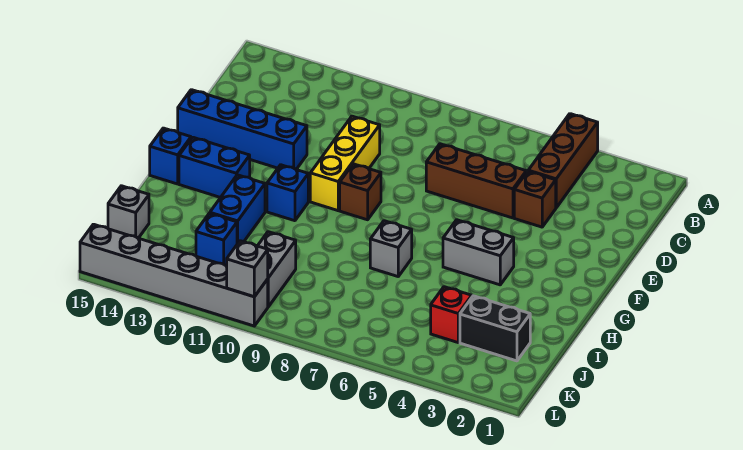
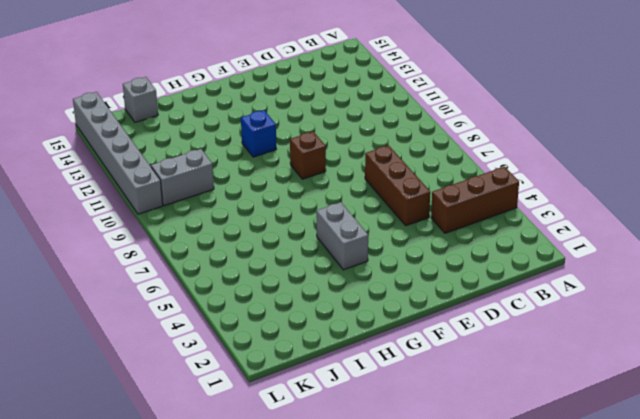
none -> brown brick D4 level 1
none -> yellow brick D10:F10 level 1
none -> blue brick E12:E15 level 1

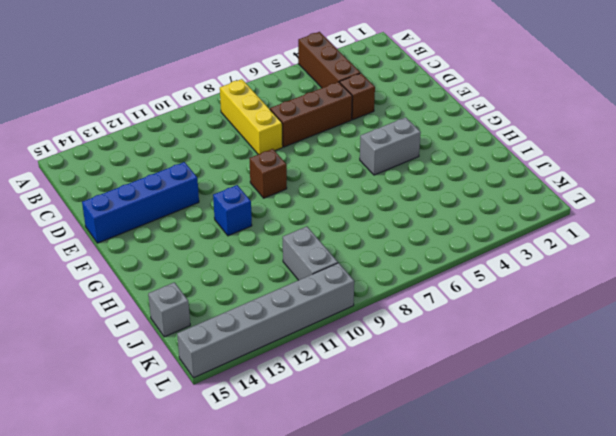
yellow brick B8:D8 level 1 -> yellow brick D10:F10 level 1
none -> blue brick G13:G14 level 1
none -> blue brick G15 level 1
none -> grey brick H7 level 1

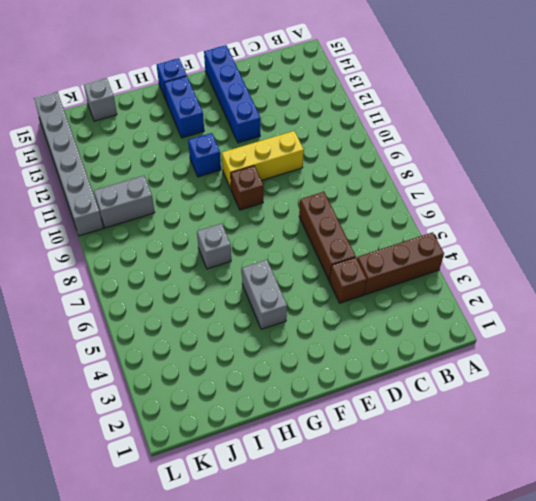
none -> blue brick H12:I12 level 1
none -> black brick J2:J3 level 1
none -> red brick J4 level 1

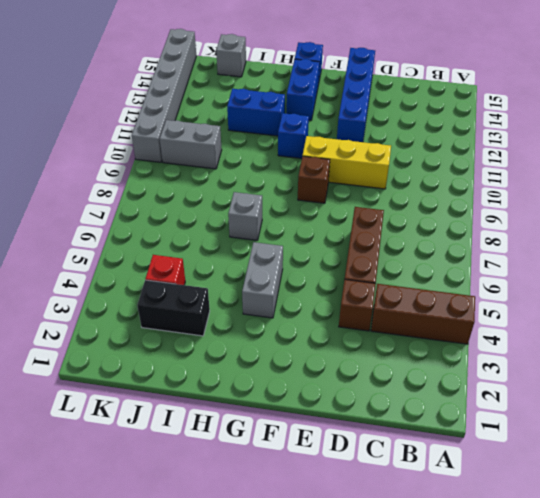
black brick I3:J3 level 1 -> black brick J2:J3 level 1
none -> blue brick J12 level 1
none -> grey brick L10 level 2

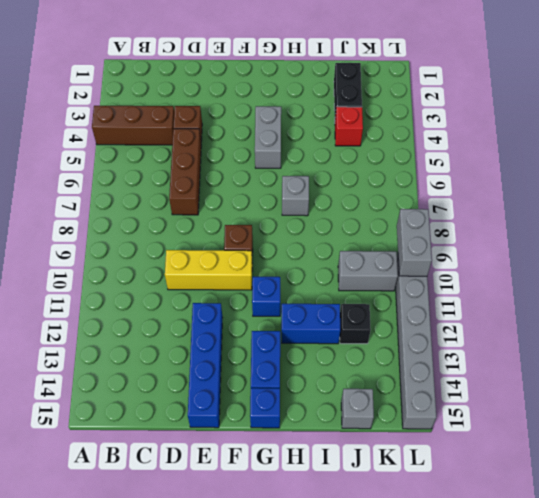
black brick J12 level 1 -> blue brick J12 level 1
grey brick L9:L10 level 2 -> grey brick L10 level 2

